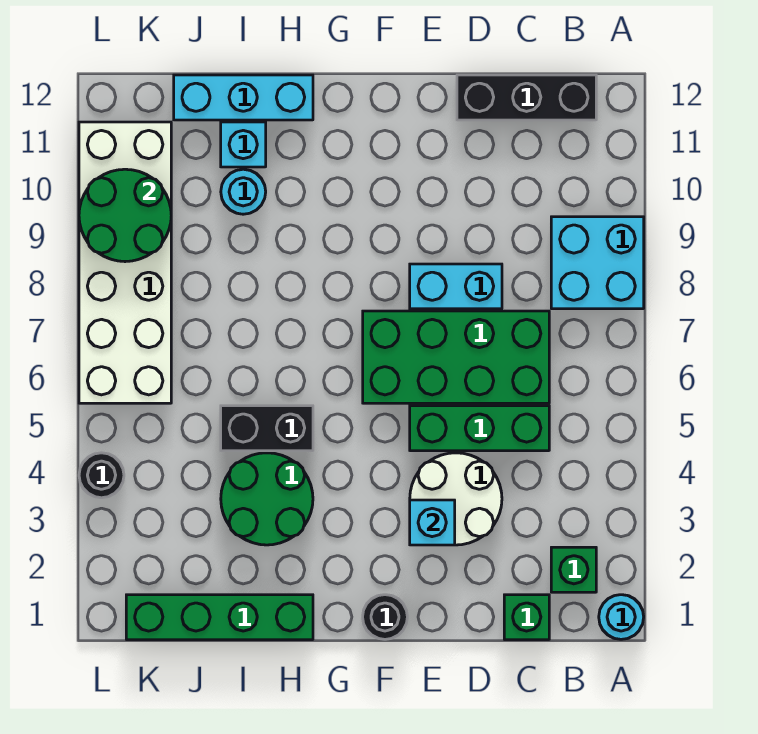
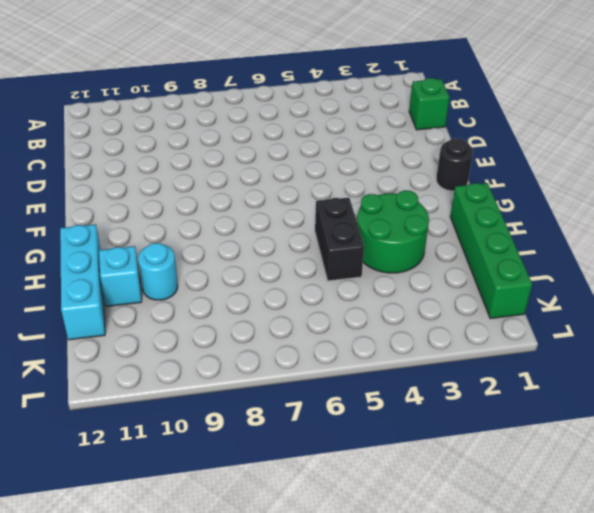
none -> cyan round brick A1 level 1
none -> cyan brick A8:B9 level 1
none -> green brick B2 level 1

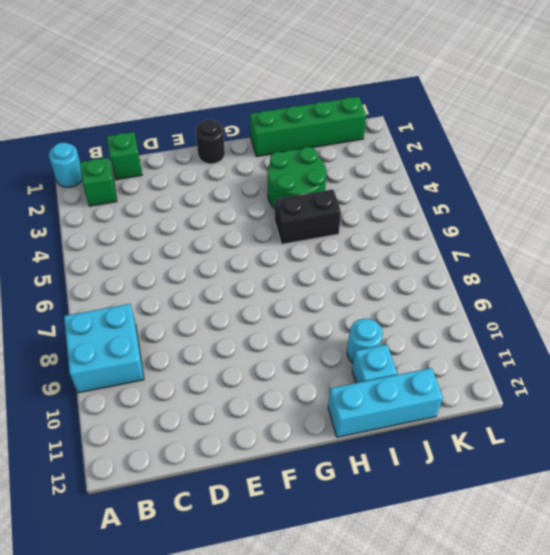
none -> black brick B12:D12 level 1
none -> green brick C5:E5 level 1
none -> green brick C6:F7 level 1

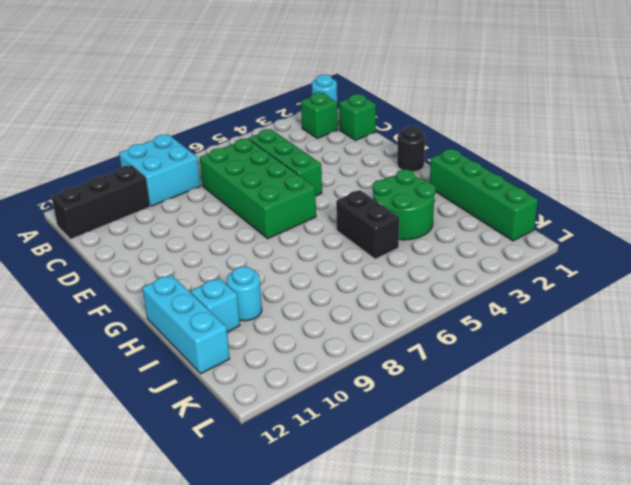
black brick B10:B12 level 1 -> black brick B12:D12 level 1
none -> white round brick D3:E4 level 1
none -> cyan brick D8:E8 level 1
none -> white brick K6:L11 level 1

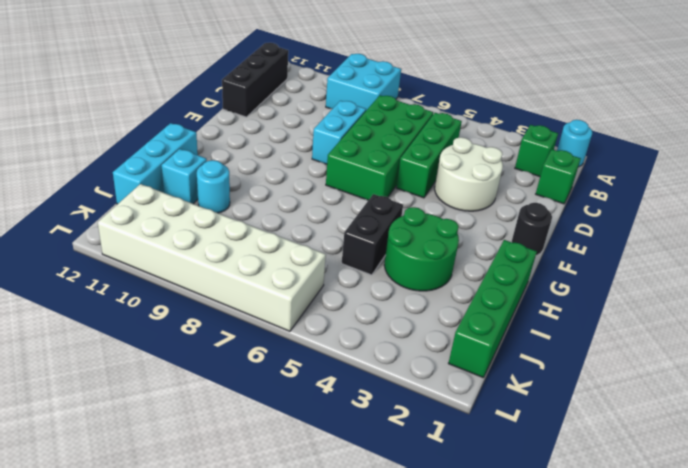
none -> black round brick L4 level 1
none -> cyan brick E3 level 2
none -> green round brick K9:L10 level 2

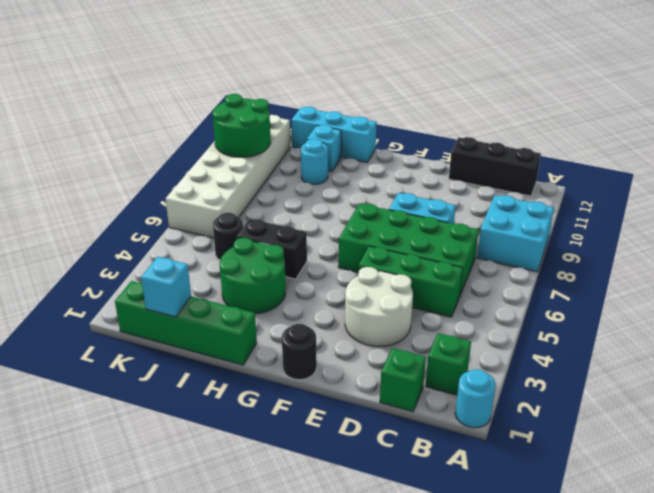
cyan brick J1 level 2 -> cyan brick E3 level 2
black round brick J5 level 1 -> black round brick L4 level 1

